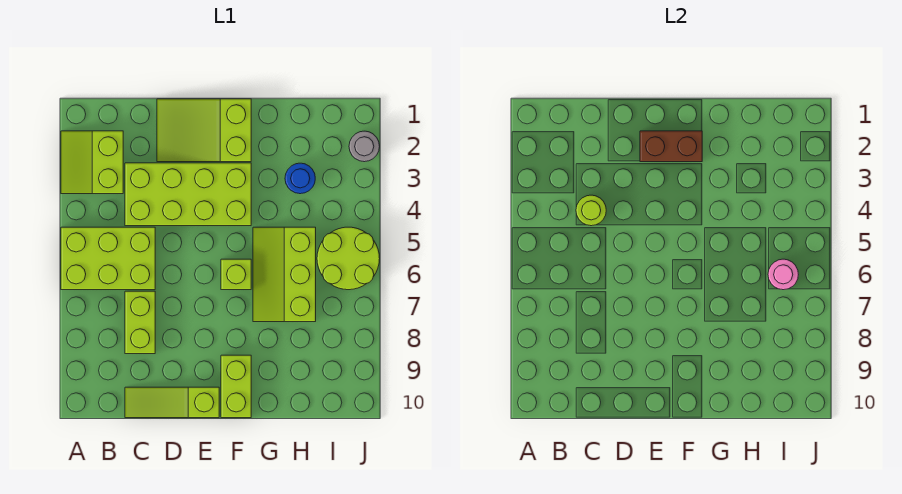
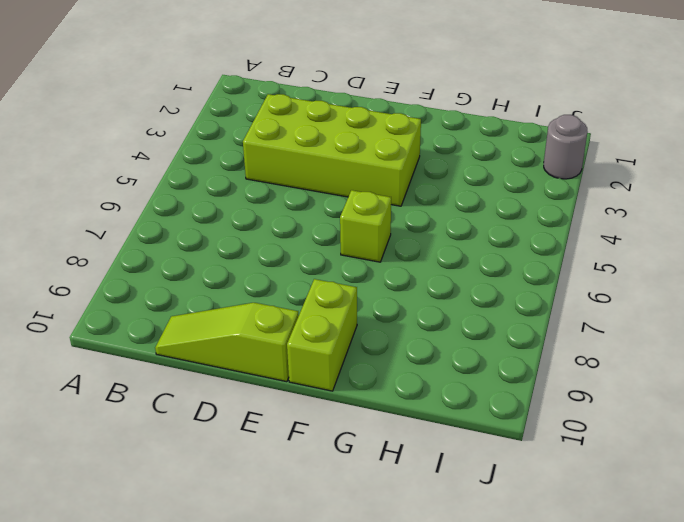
none -> lime slope A2:B3 level 1 top B
none -> lime brick A5:C6 level 1
none -> lime brick C7:C8 level 1

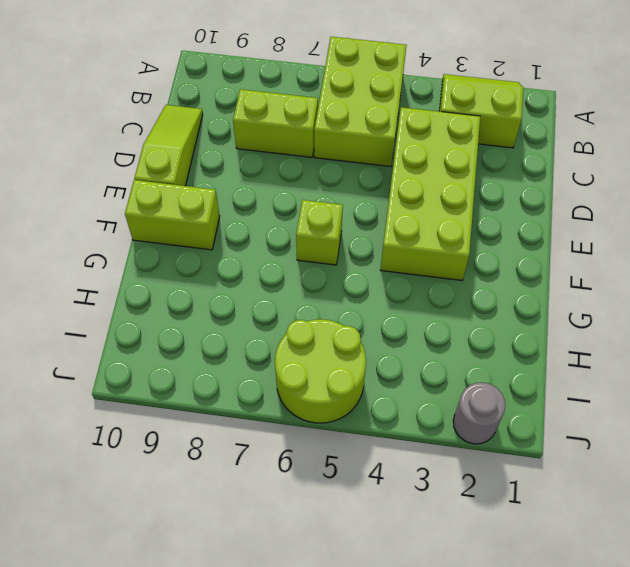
none -> lime slope D1:F2 level 1 top F
none -> lime slope G5:H7 level 1 top H
none -> blue round brick H3 level 1

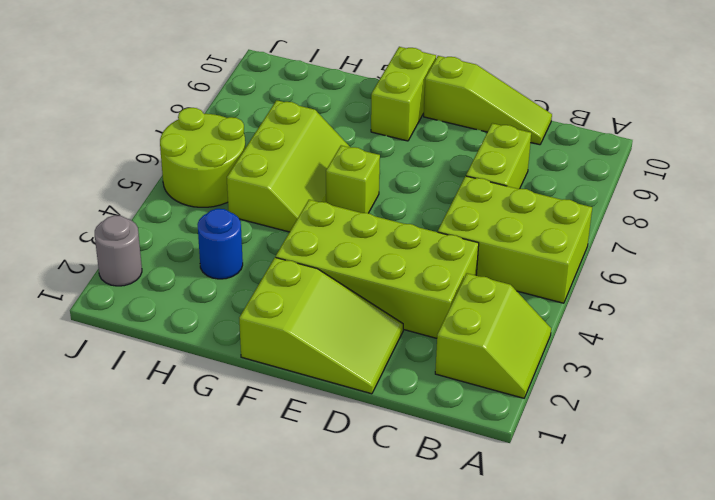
none -> lime round brick C4 level 2
none -> brown brick E2:F2 level 2
none -> pink round brick I6 level 2

